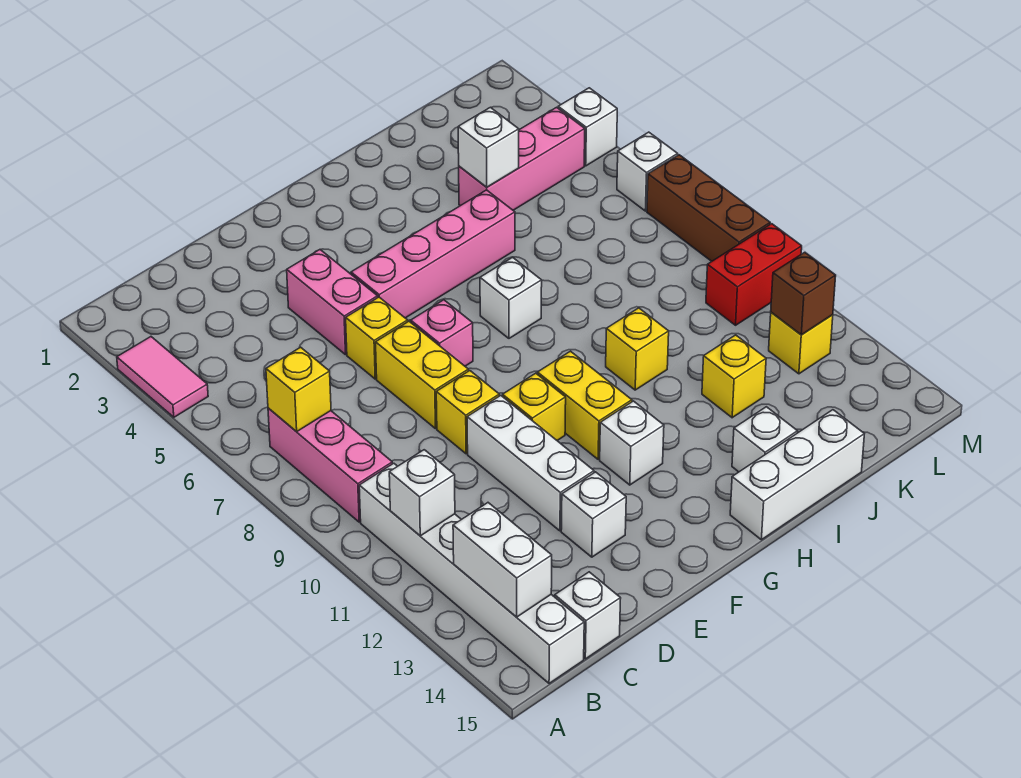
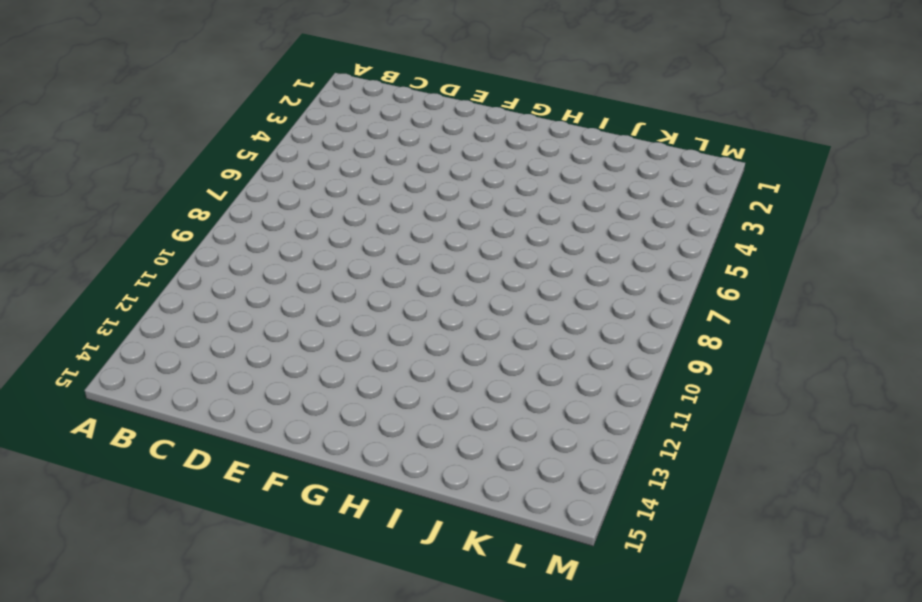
none -> pink tile A3:A4 level 1
none -> pink brick B7:B9 level 1
none -> white brick B10:B15 level 1
none -> white brick C15 level 1

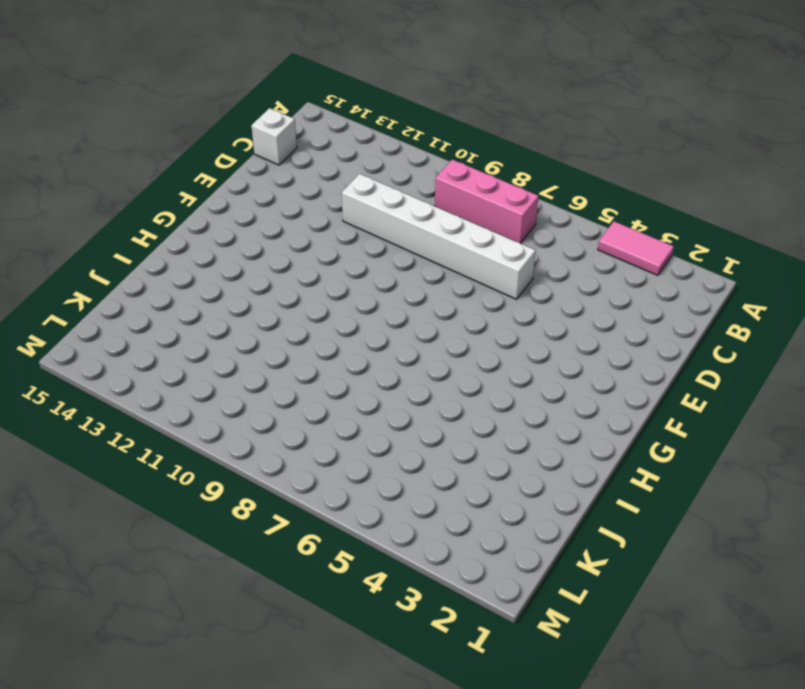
white brick D6:D11 level 1 -> white brick B10:B15 level 1
none -> pink brick E4:E5 level 1
none -> yellow brick E6 level 1
none -> yellow brick E7:E8 level 1
none -> yellow brick E9 level 1

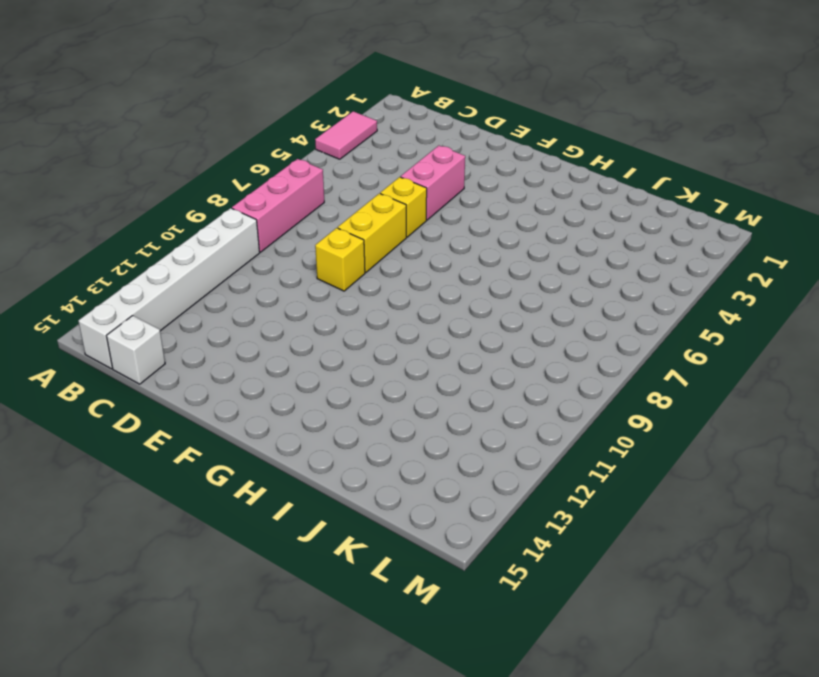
none -> white brick E10:E12 level 1
none -> white brick E13 level 1
none -> pink brick F5:I5 level 1
none -> pink brick F7 level 1

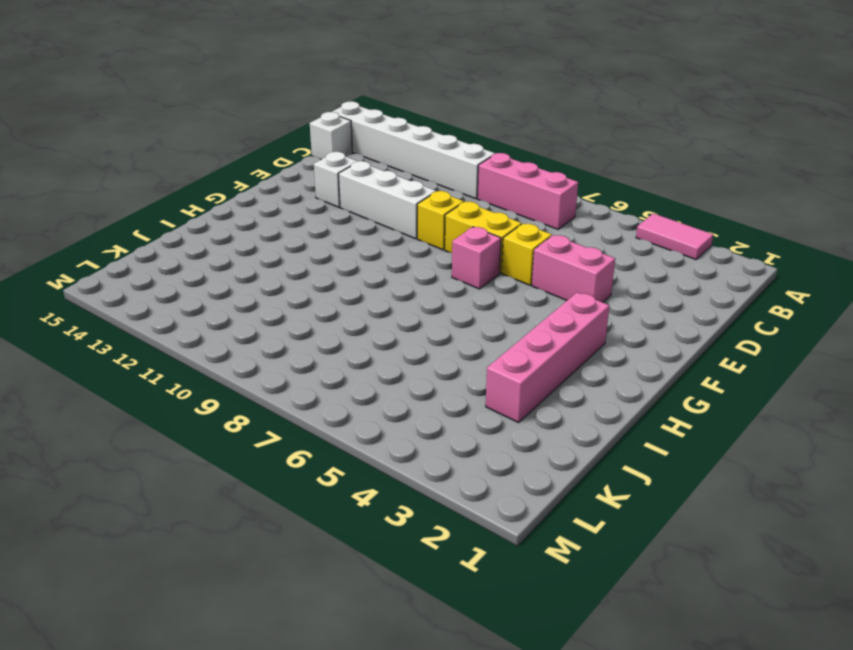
pink brick G3:J3 level 1 -> pink brick F5:I5 level 1
none -> yellow brick F10 level 1
none -> yellow brick G10:G11 level 1
none -> white brick G12 level 1
none -> white brick H7 level 1

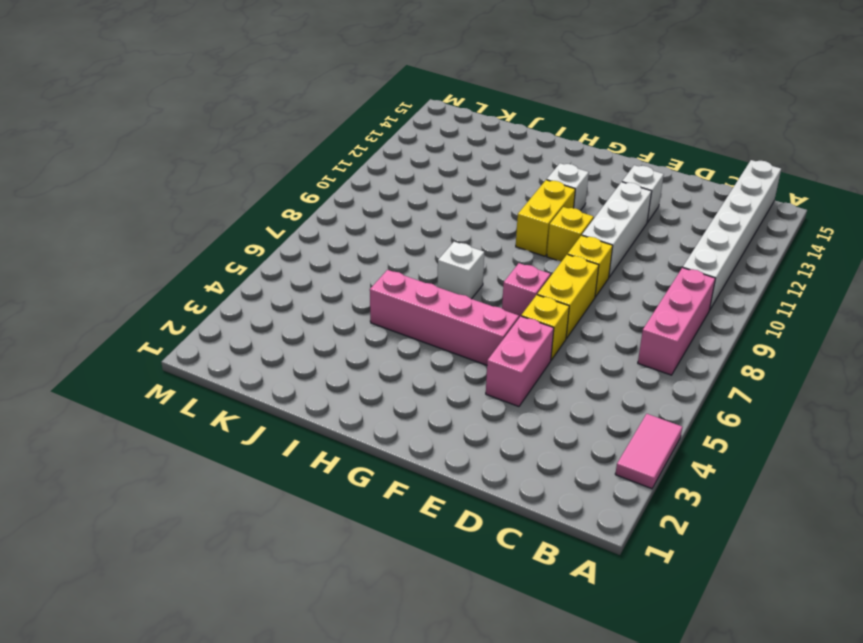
none -> white brick C15 level 1
none -> white brick H15:J15 level 1
none -> yellow brick I10 level 1
none -> white brick I14 level 1

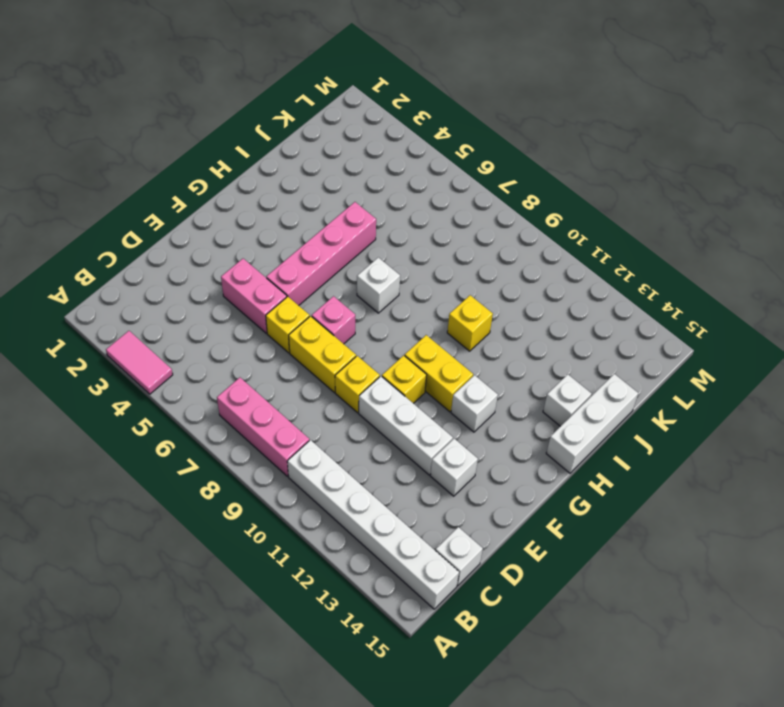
none -> pink brick J4:L4 level 1
none -> yellow brick J12 level 1
none -> red brick L10:M10 level 1
none -> yellow brick L12 level 1

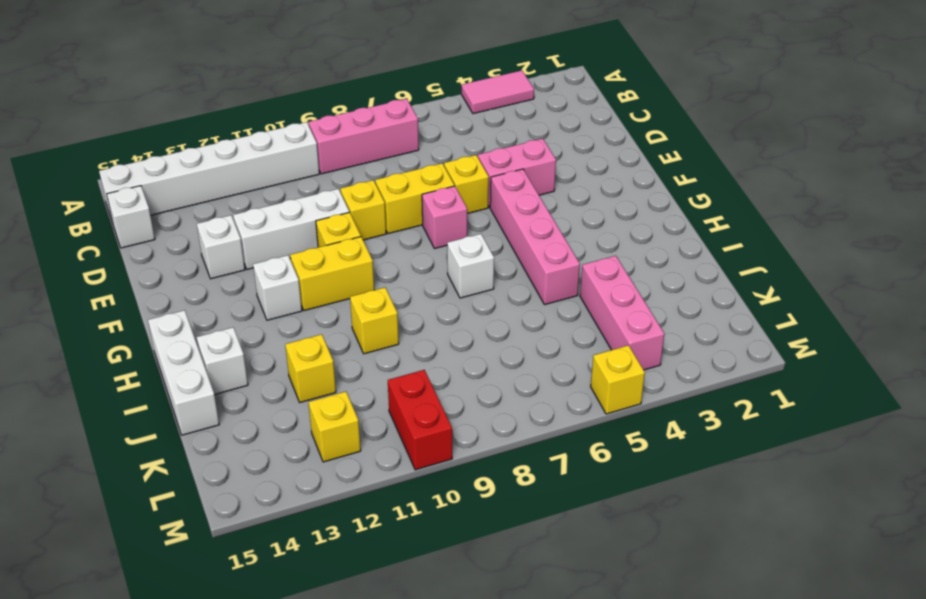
yellow brick M5 level 1 -> yellow brick B7 level 2
none -> white brick M4 level 1
none -> white brick M6 level 1
none -> brown brick M7:M9 level 1
none -> white brick B11 level 2

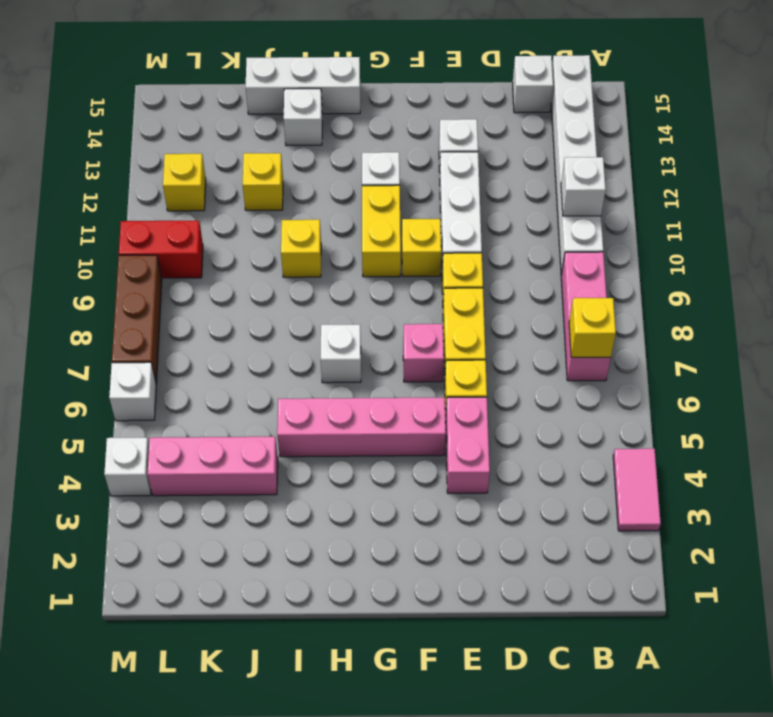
none -> white brick B13:B14 level 2
none -> white brick J4 level 2
none -> brown brick L12 level 2

